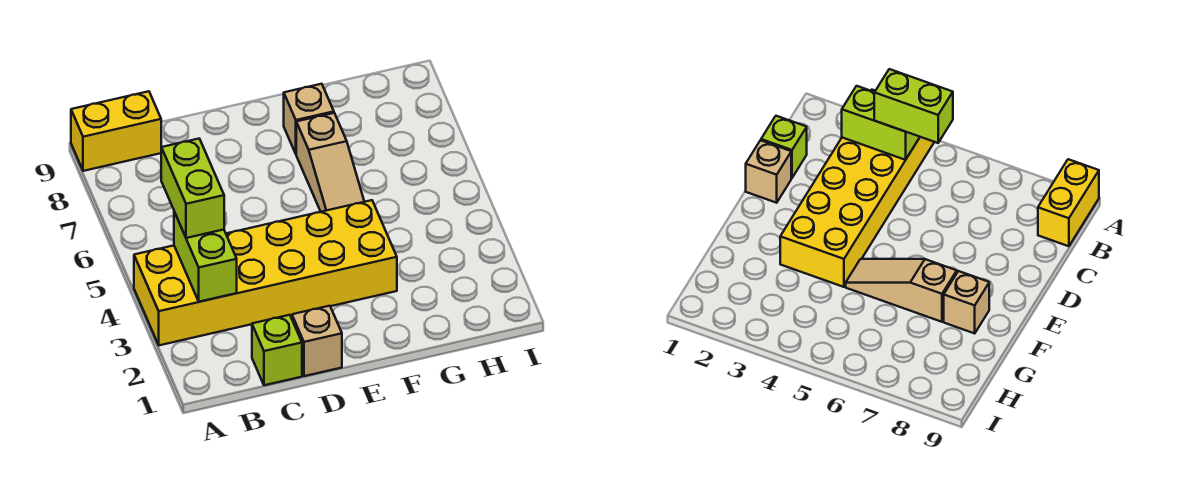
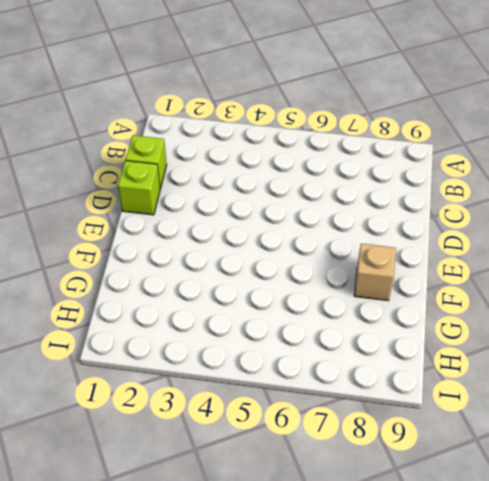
lime brick D1 level 1 -> tan brick D1 level 1
none -> yellow brick A3:F4 level 1
none -> yellow brick A9:B9 level 1

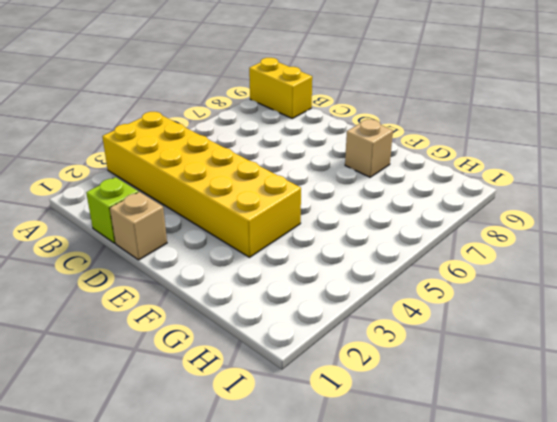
none -> tan slope F5:F7 level 1 top 7
none -> lime brick B3:B4 level 2

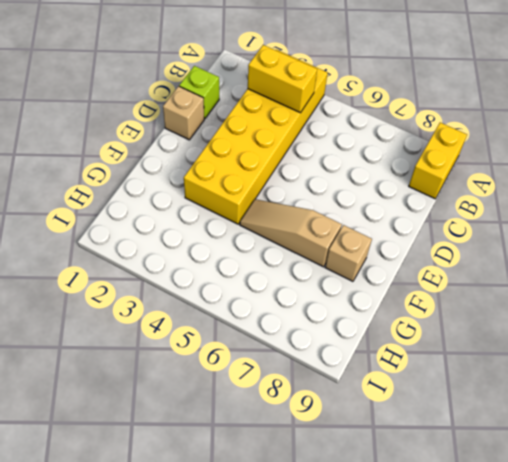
yellow brick B3:B4 level 2 -> lime brick B3:B4 level 2
none -> lime brick B4:B5 level 3

